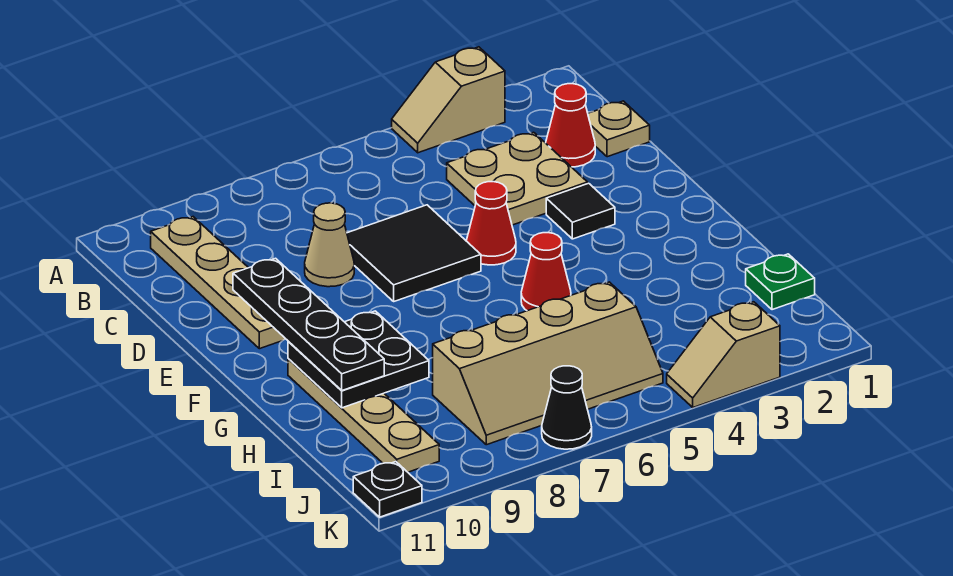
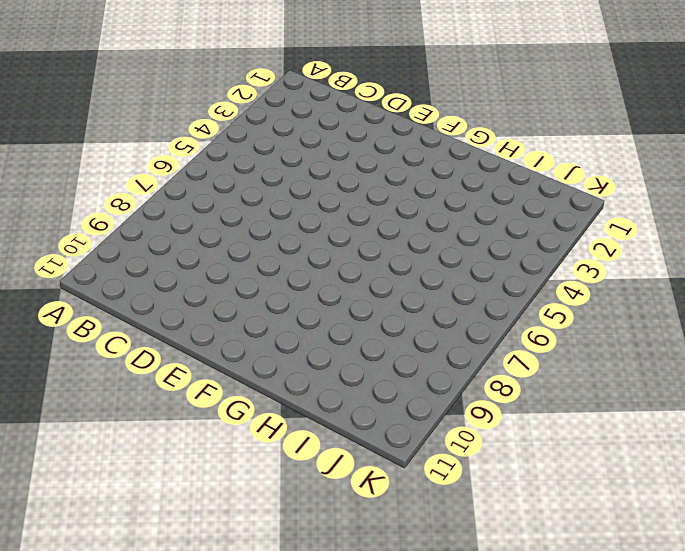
none -> tan slope A3:A4 level 1 top 3
none -> tan plate B10:E10 level 1
none -> tan plate C1 level 1

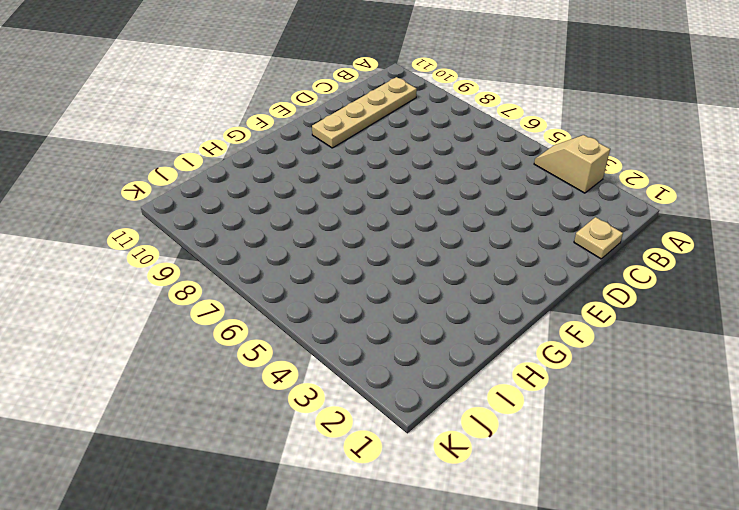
none -> red cone C2 level 1
none -> tan plate C3:D4 level 1
none -> black tile D6:E7 level 1

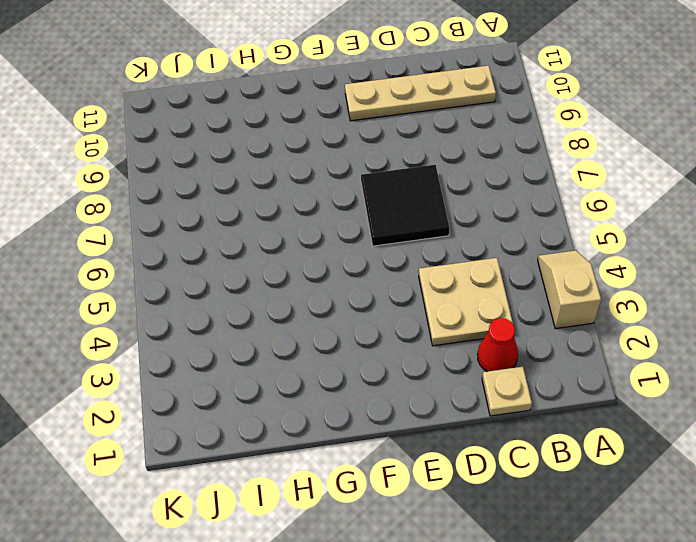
none -> tan cone D8 level 1
none -> black tile E3 level 1
none -> red cone E5 level 1

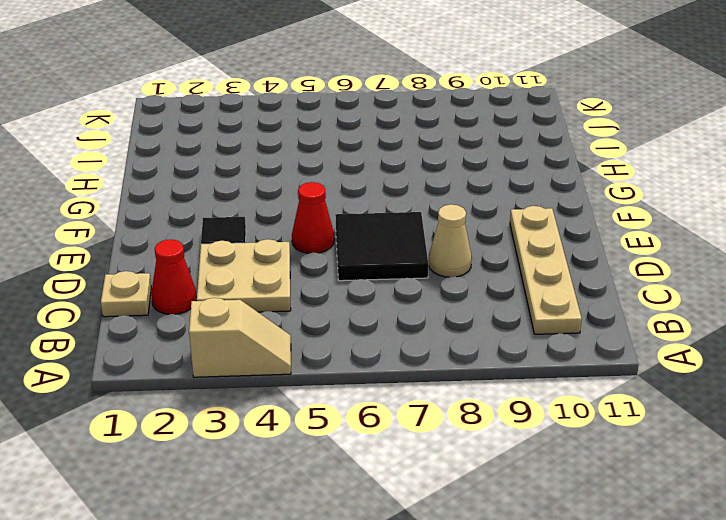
none -> red cone G5 level 1
none -> tan plate G10:J10 level 1
none -> green plate I1 level 1

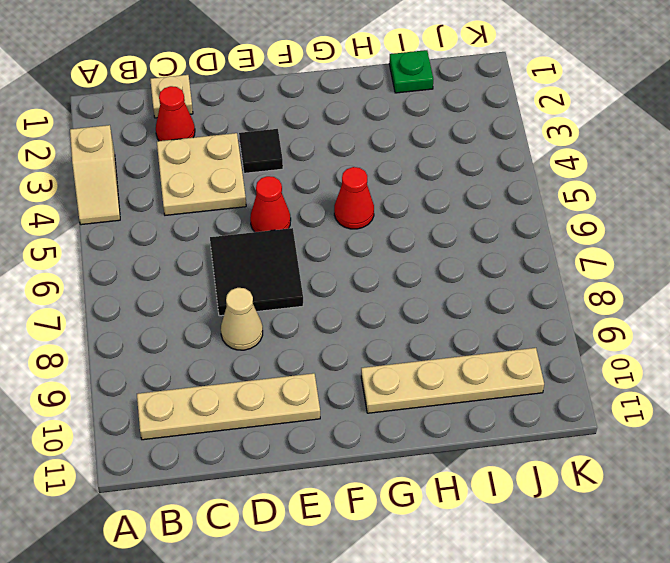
none -> tan slope I5:J8 level 1 top I
none -> tan slope K3:K4 level 1 top 3
none -> black cone K7 level 1

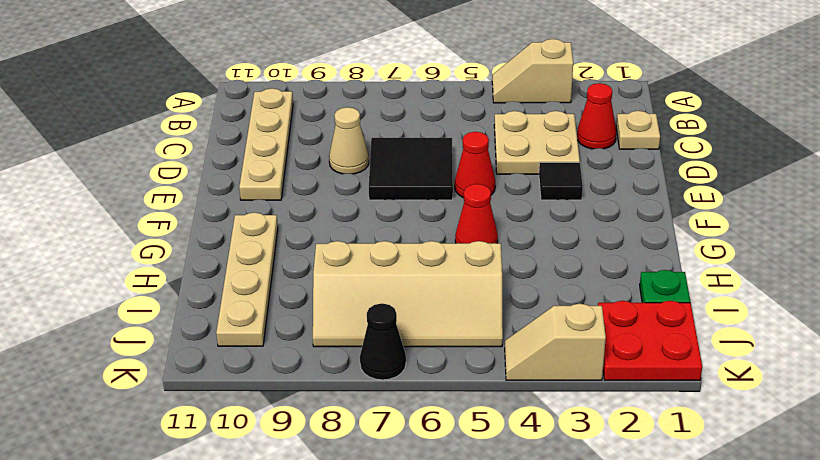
red plate J1:K2 level 1 -> none
none -> black plate K11 level 1
none -> black plate G9:H10 level 2
none -> black plate E10:H10 level 3

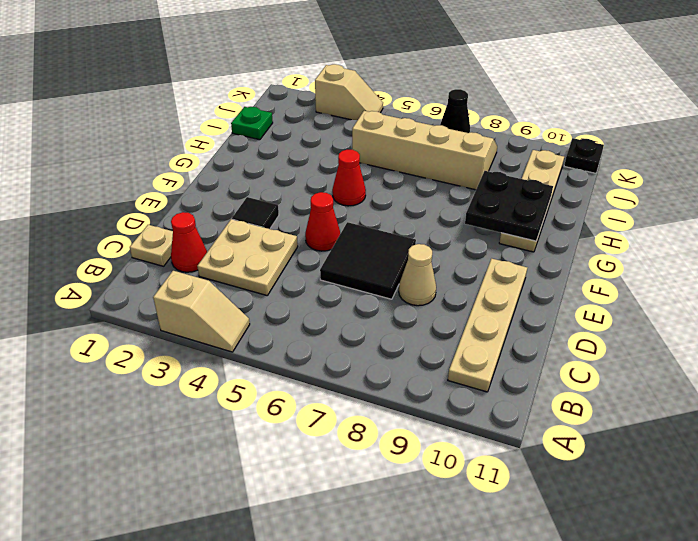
none -> black plate E10:H10 level 3

